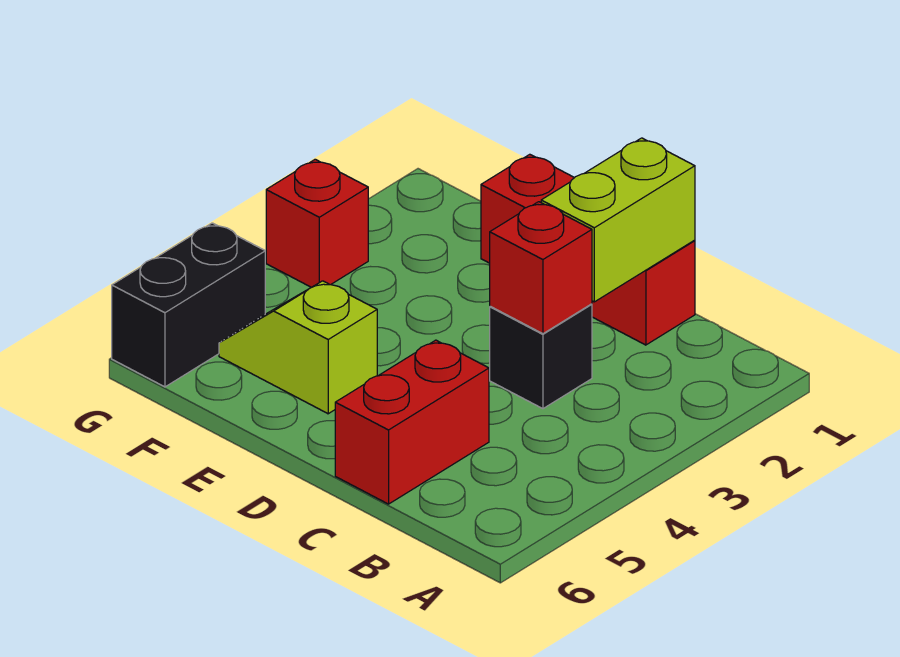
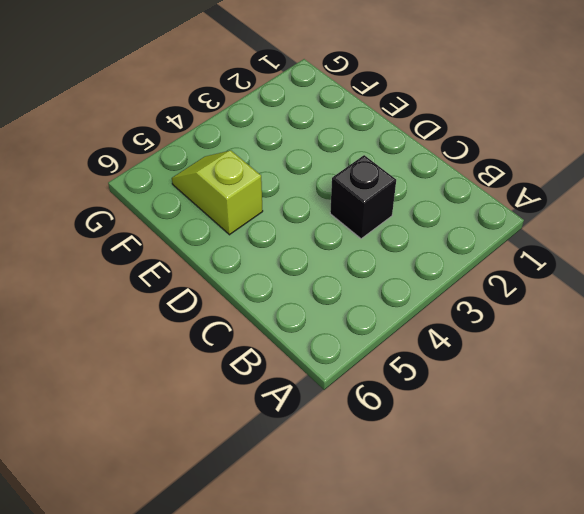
none -> red brick C1:E1 level 1
none -> red brick C5:C6 level 1

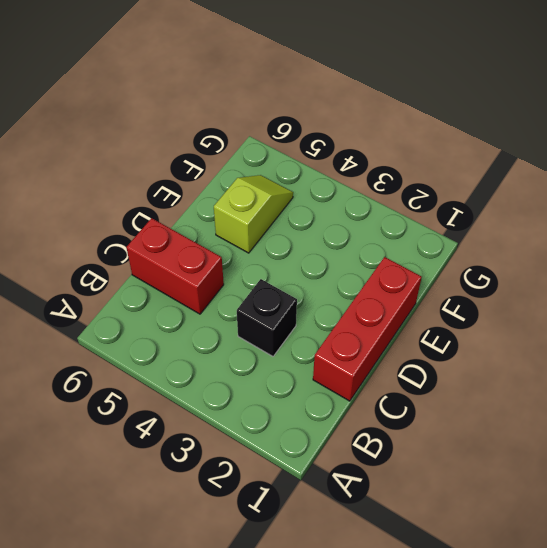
none -> red brick G3 level 1
none -> black brick G5:G6 level 1

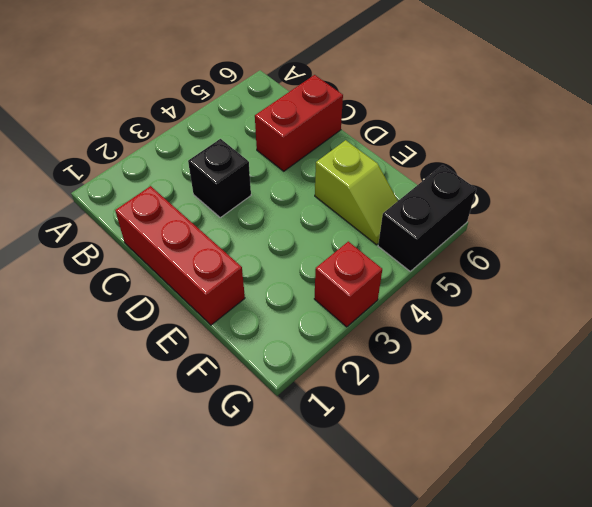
none -> lime brick C1:C2 level 2
none -> red brick C3 level 2

